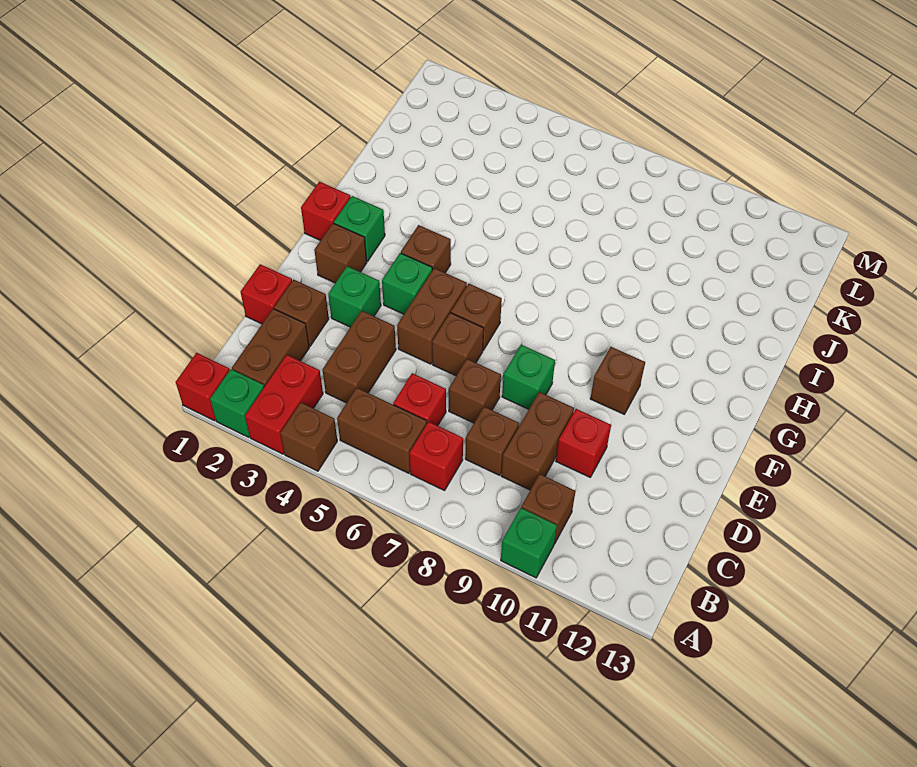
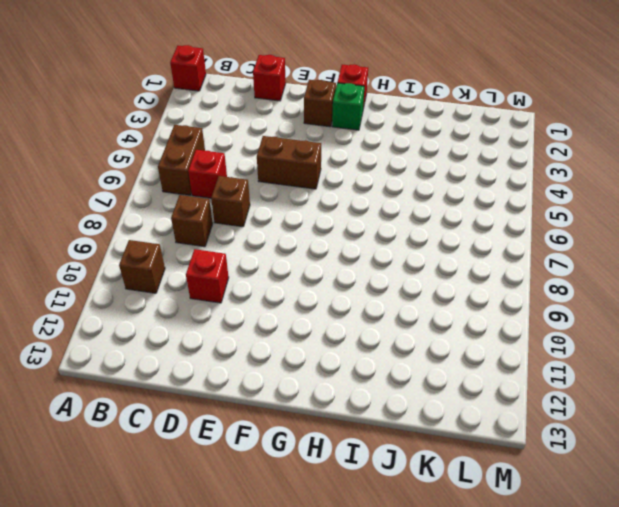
none -> green brick A2 level 1
none -> red brick A3:B3 level 1
none -> brown brick A4 level 1

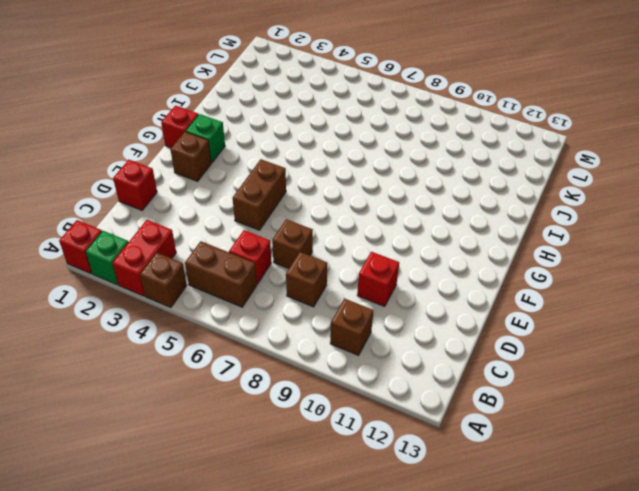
none -> green brick A10 level 1
none -> brown brick B2:C2 level 1
none -> red brick B7 level 1

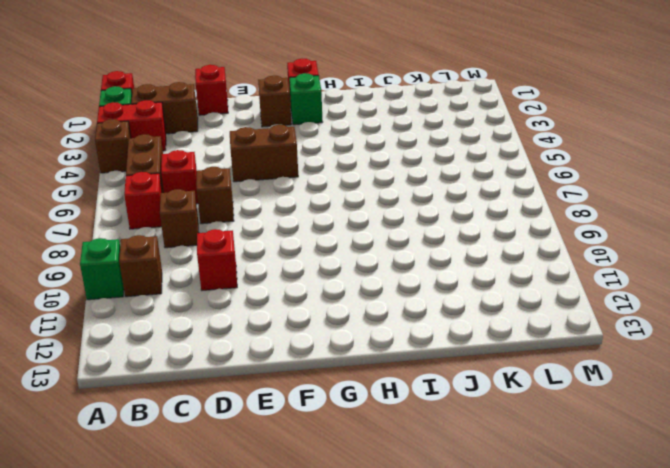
none -> brown brick C4:D4 level 1
none -> brown brick C9:D9 level 1
none -> brown brick D2 level 1

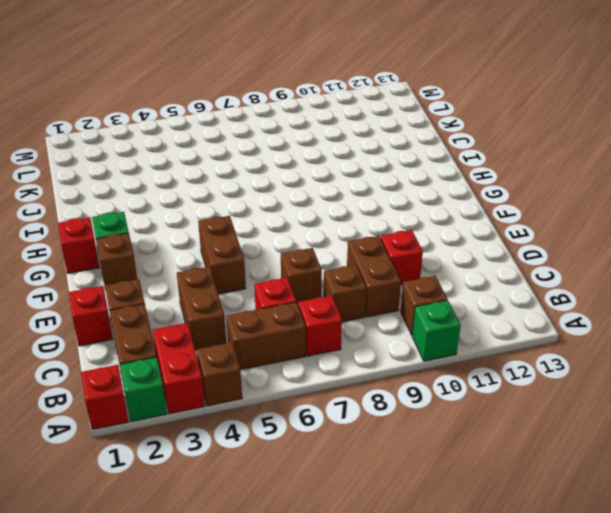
none -> green brick E3 level 1
none -> brown brick E6 level 1
none -> green brick E8 level 1

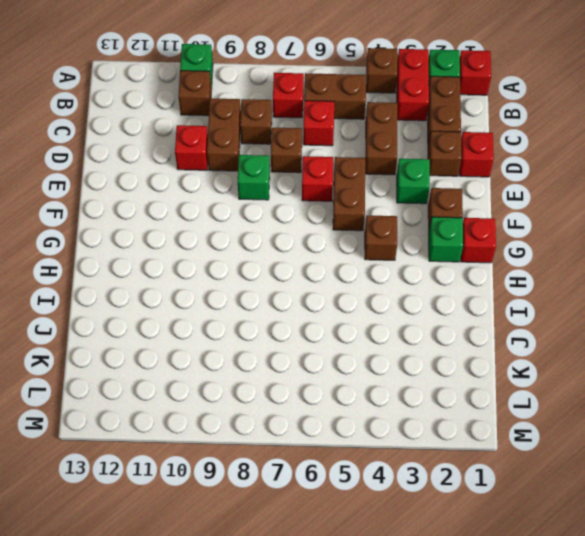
red brick E6 level 1 -> brown brick E6 level 1
none -> green brick F4 level 1
none -> brown brick F6 level 1
none -> brown brick F10 level 1

